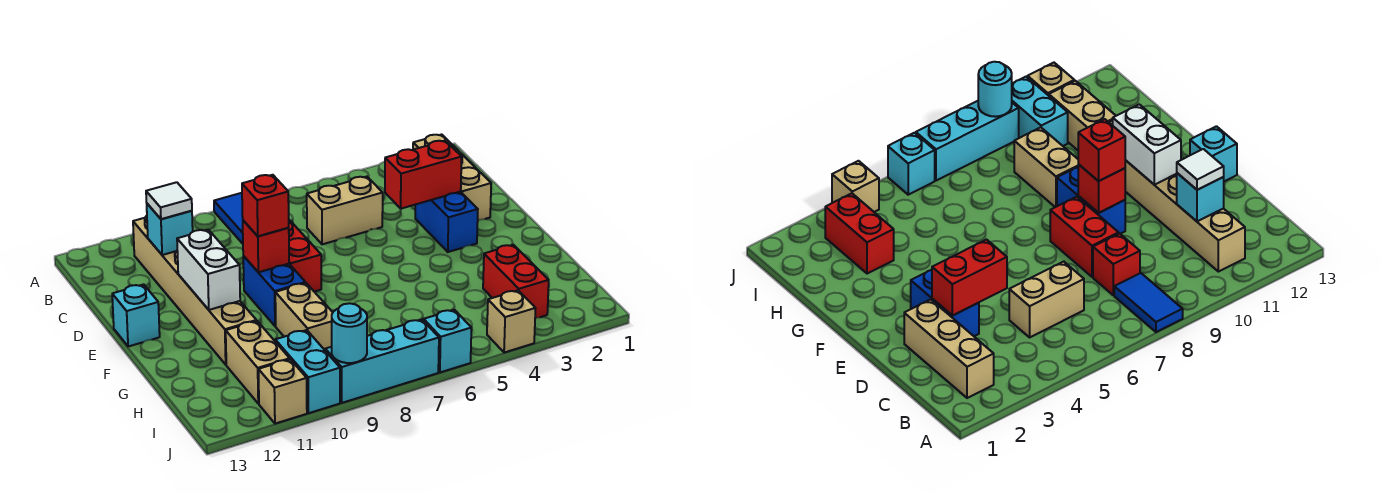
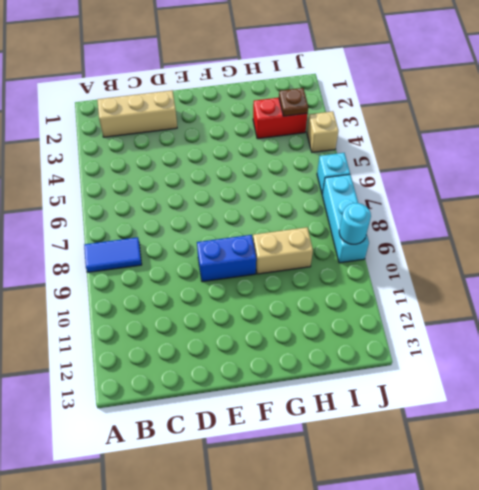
brown plate I3 level 2 -> none
none -> tan brick B11:G11 level 1
none -> tan brick C5:C6 level 1
none -> red brick C8 level 1

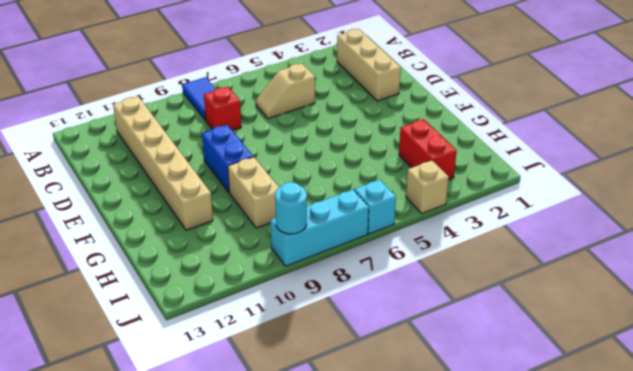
tan slope C5:C6 level 1 top 5 -> tan brick C5:C6 level 1
none -> blue brick D3:E3 level 1
none -> red brick D8:E8 level 1
none -> cyan brick E13 level 1

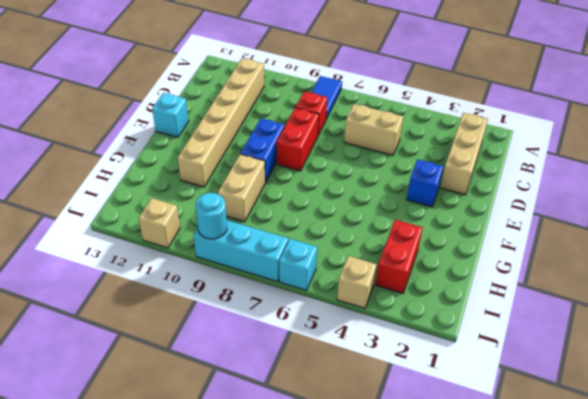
blue brick E3 level 1 -> blue brick D3:E3 level 1
none -> tan brick H11:I11 level 1
none -> cyan brick I10:J10 level 1
none -> cyan brick C11 level 2

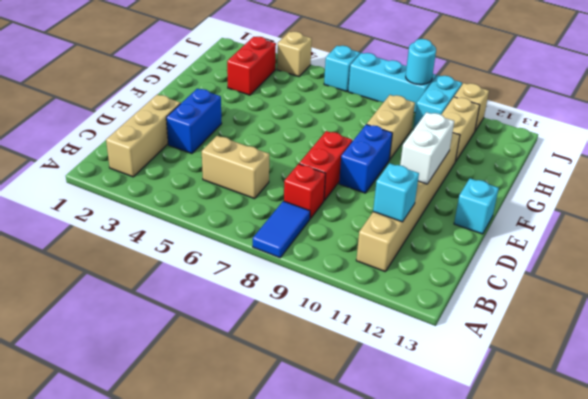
none -> red brick D3:D4 level 2
none -> red brick E9 level 2
none -> white tile C11 level 3

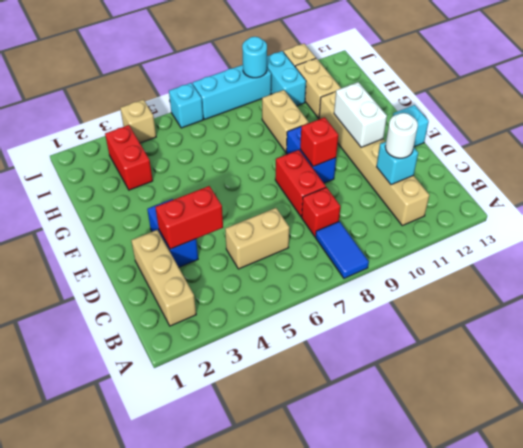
white round brick C11 level 3 -> white tile C11 level 3
none -> red brick E9 level 3

